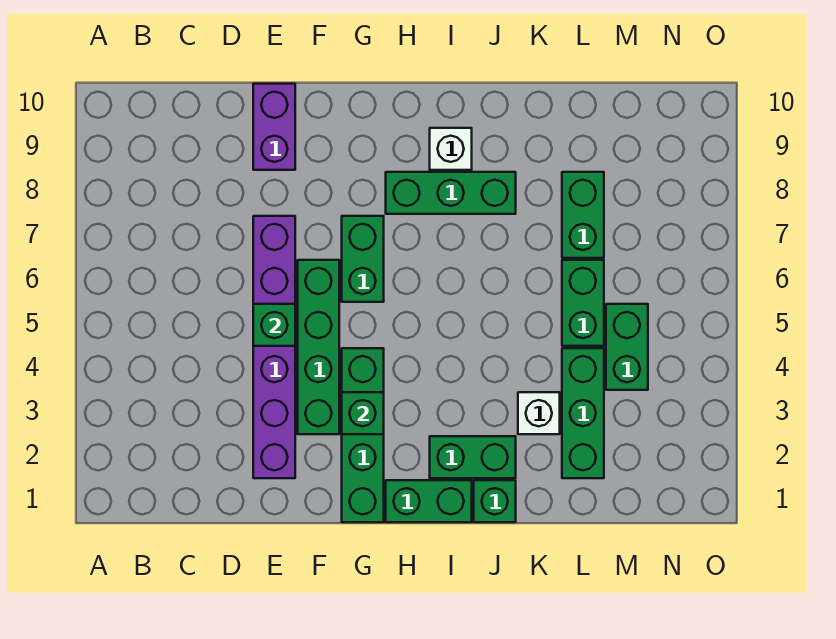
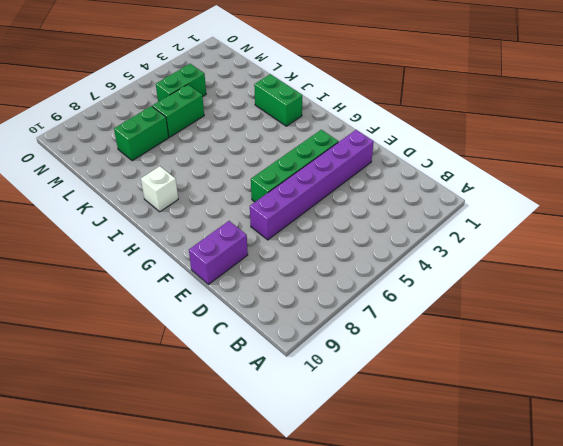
none -> green brick G1:G4 level 1
none -> green brick G6:G7 level 1
none -> green brick H1:I1 level 1

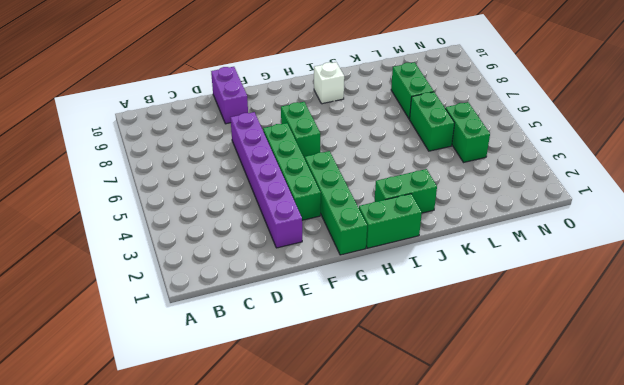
none -> green brick H8:J8 level 1
none -> green brick J1 level 1
none -> white brick K3 level 1

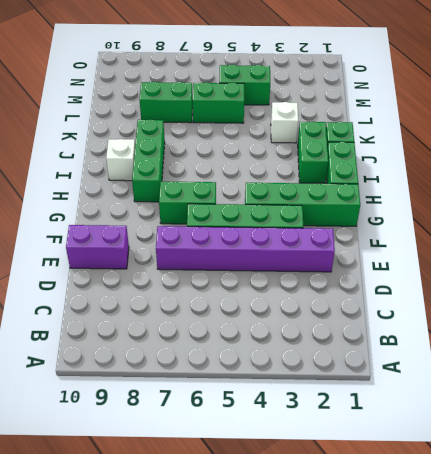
none -> green brick L2:L4 level 1
none -> green brick E5 level 2
none -> green brick G3 level 2

